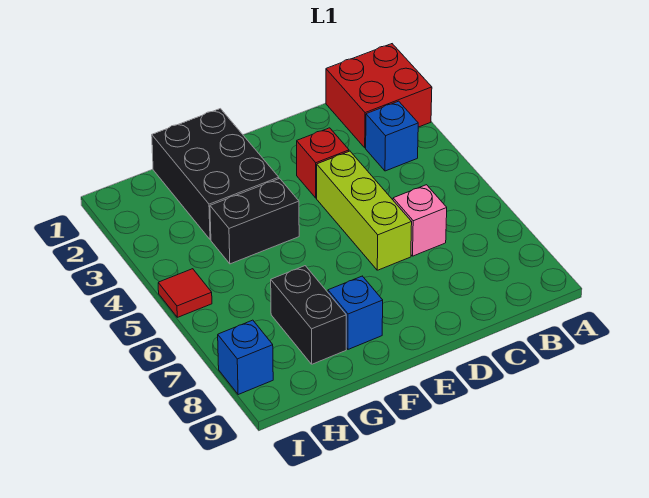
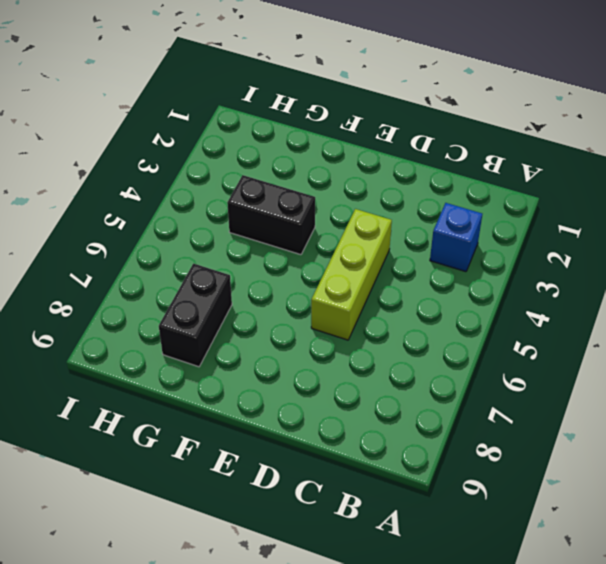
none -> red brick A1:B2 level 1
none -> pink brick C6 level 1

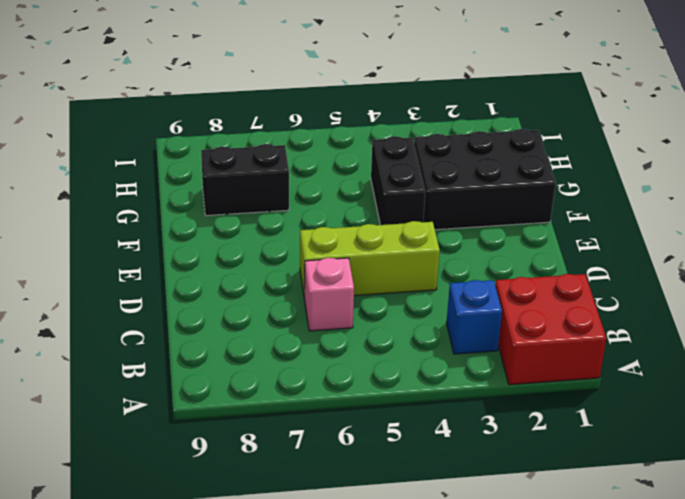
none -> red brick D3 level 1
none -> blue brick F8 level 1

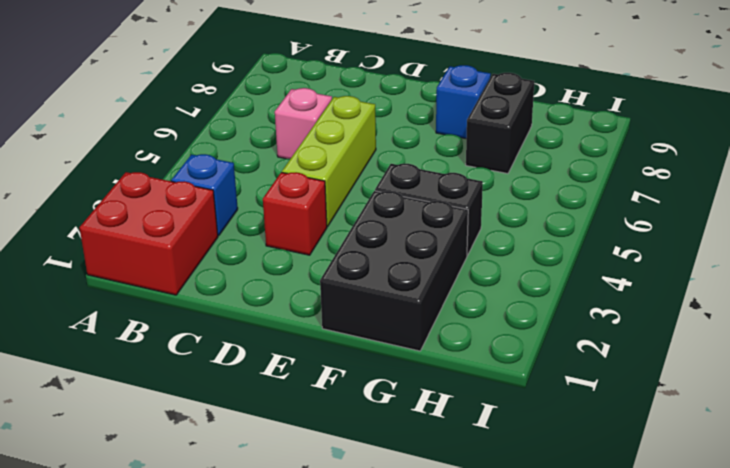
none -> red tile I5 level 1
none -> blue brick I8 level 1

